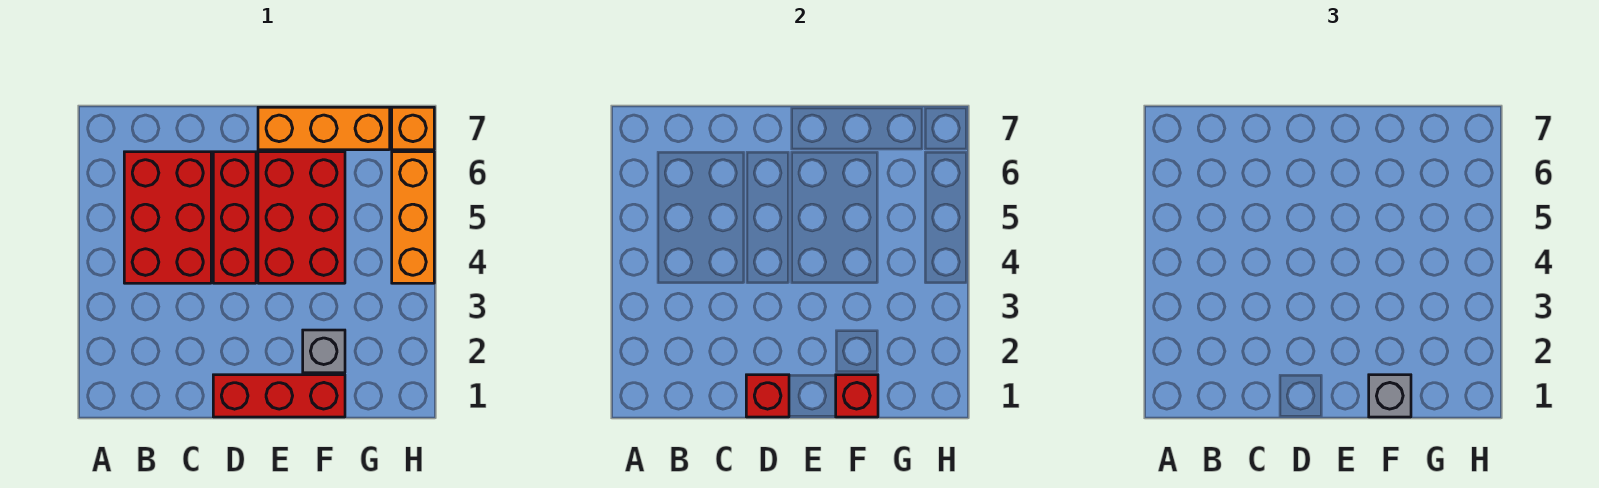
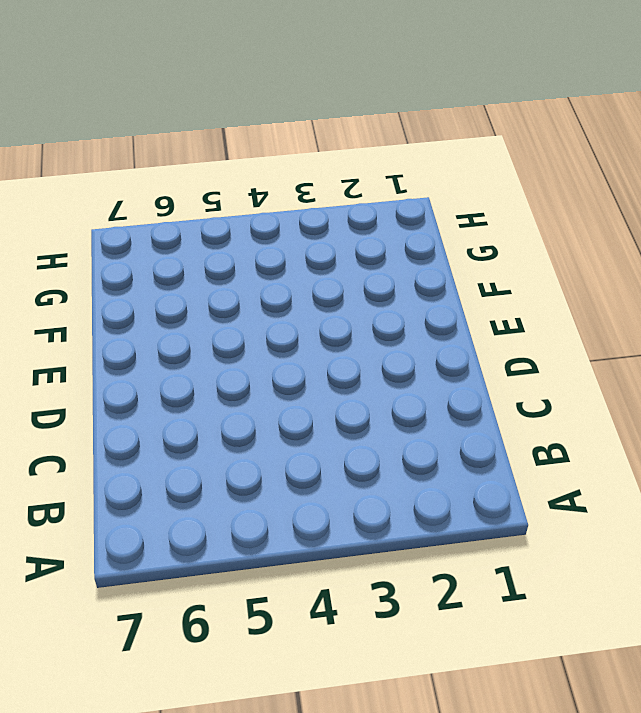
none -> red brick B4:C6 level 1
none -> red brick D1:F1 level 1

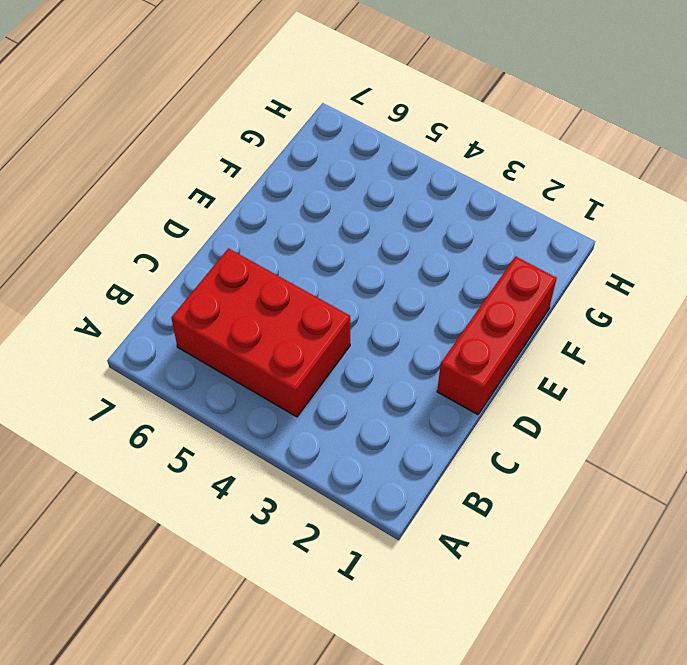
none -> red brick D4:D6 level 1
none -> red brick E4:F6 level 1

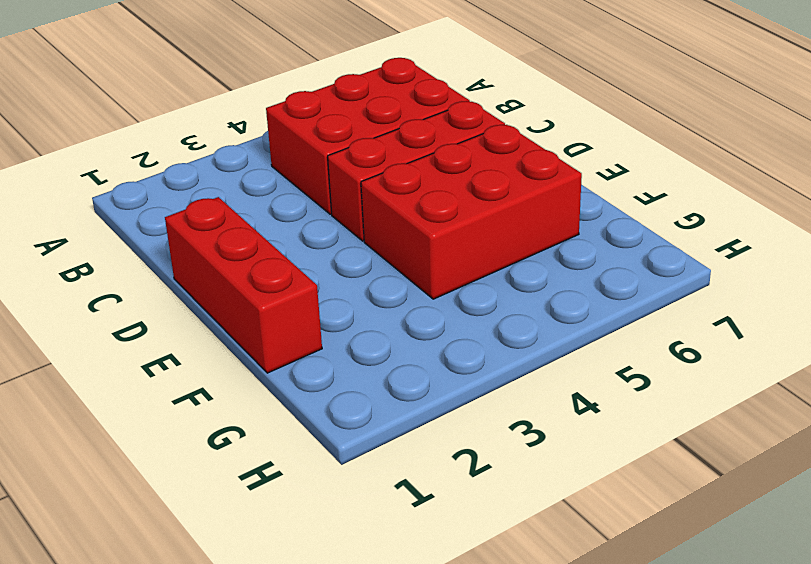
none -> orange brick E7:G7 level 1
none -> grey brick F2 level 1

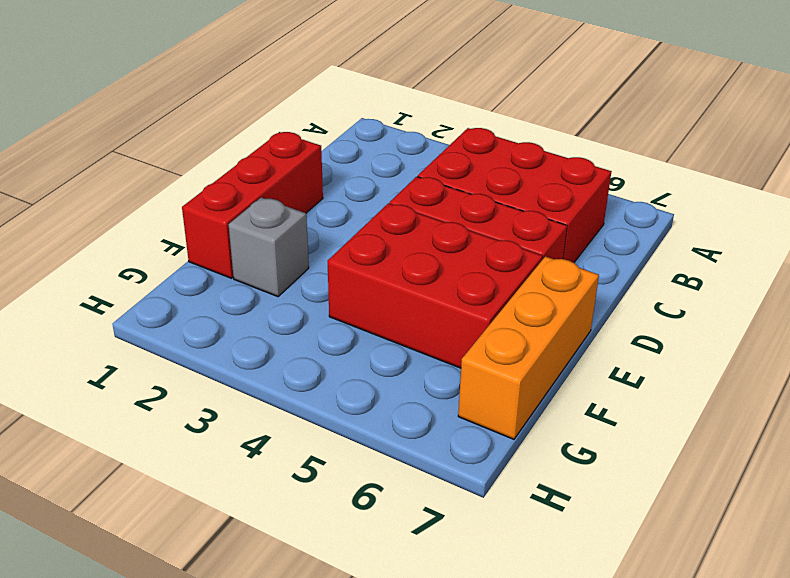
none -> orange brick H4:H6 level 1
none -> orange brick H7 level 1

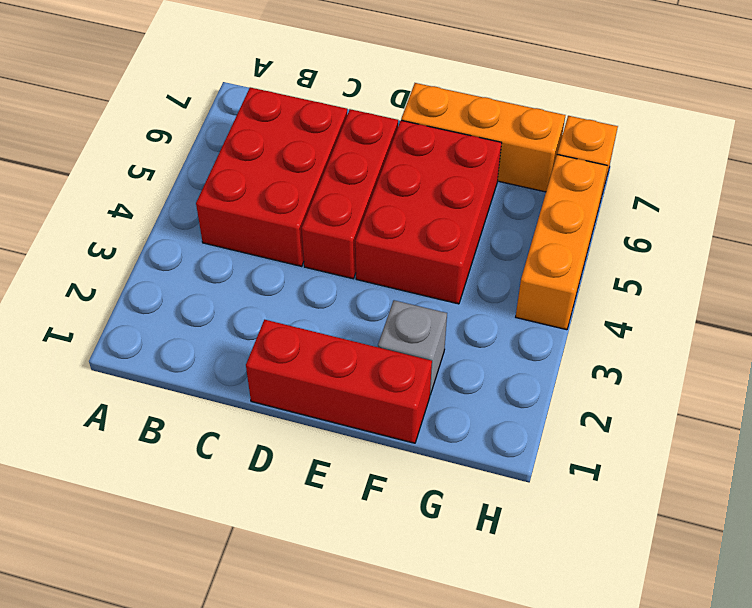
none -> red brick D1 level 2
none -> red brick F1 level 2

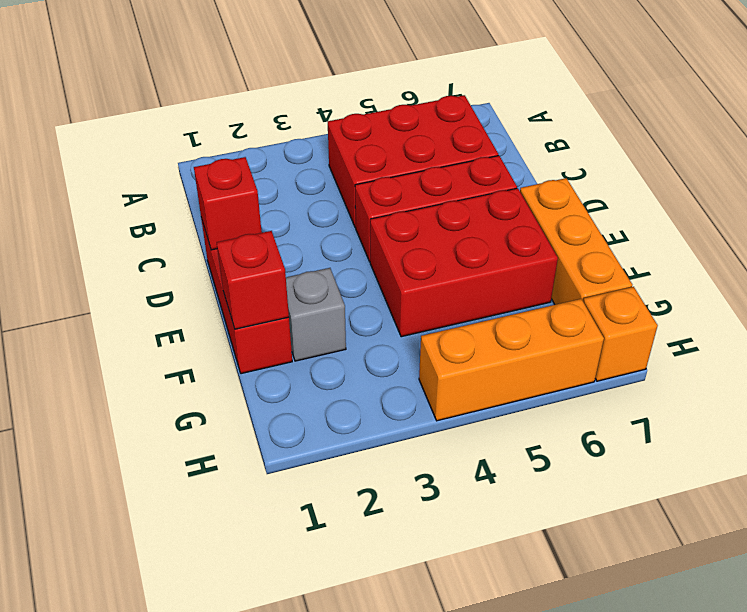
none -> grey brick F1 level 3

